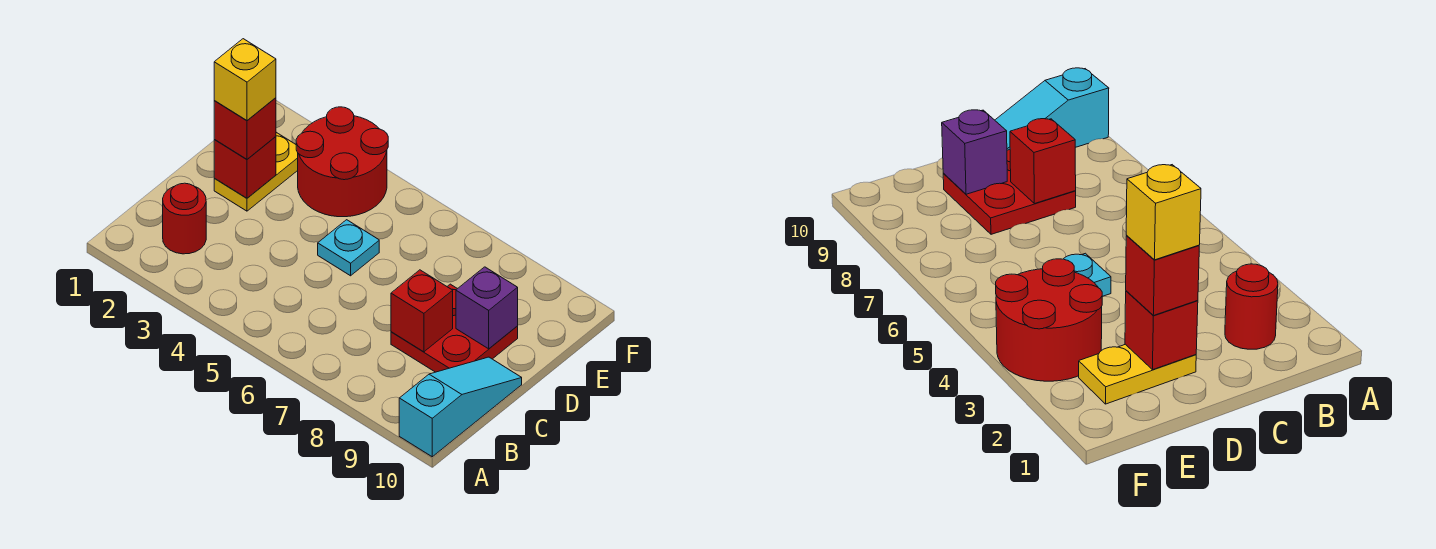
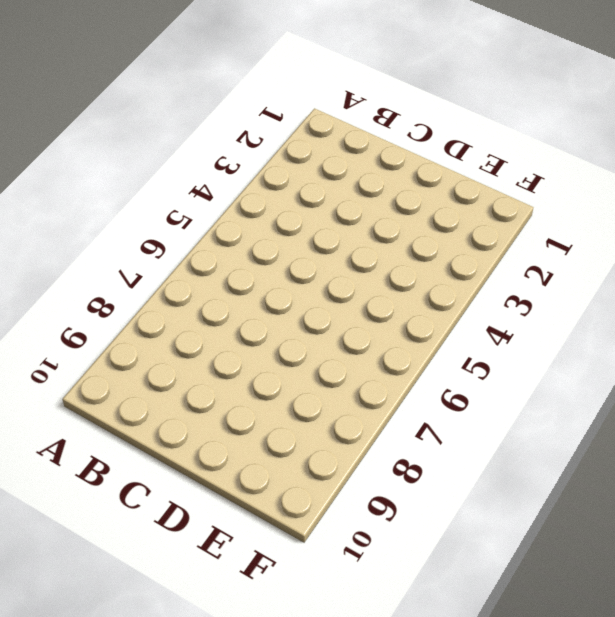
none -> cyan slope A10:C10 level 1 top A
none -> red round brick B2 level 1

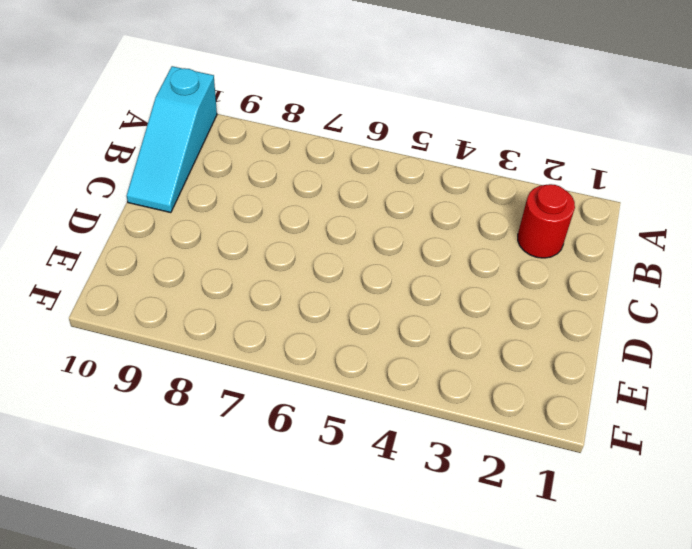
none -> red plate C8:D9 level 1
none -> yellow plate D2:E2 level 1

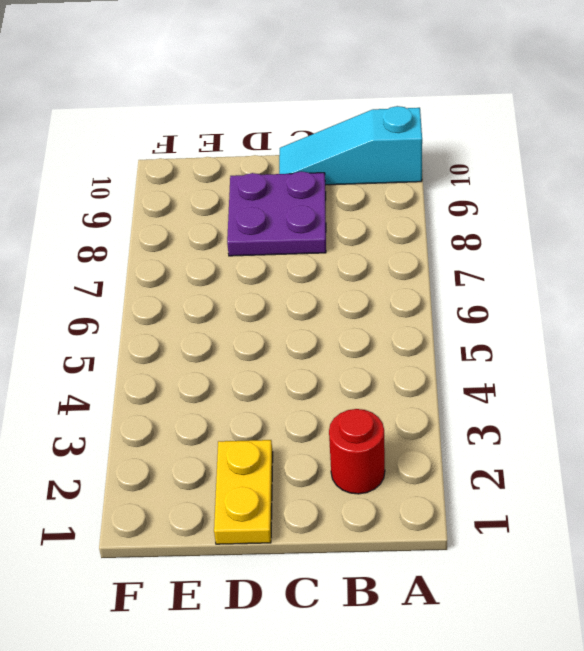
purple plate C8:D9 level 1 -> red plate C8:D9 level 1
yellow plate D1:D2 level 1 -> yellow plate D2:E2 level 1
none -> cyan plate D5 level 1
none -> red round brick E3:F4 level 1

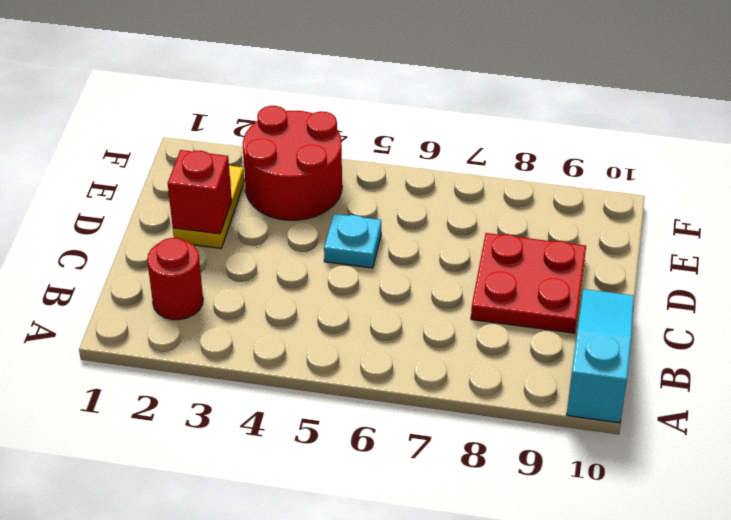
none -> red brick C8 level 2
none -> purple brick D9 level 2

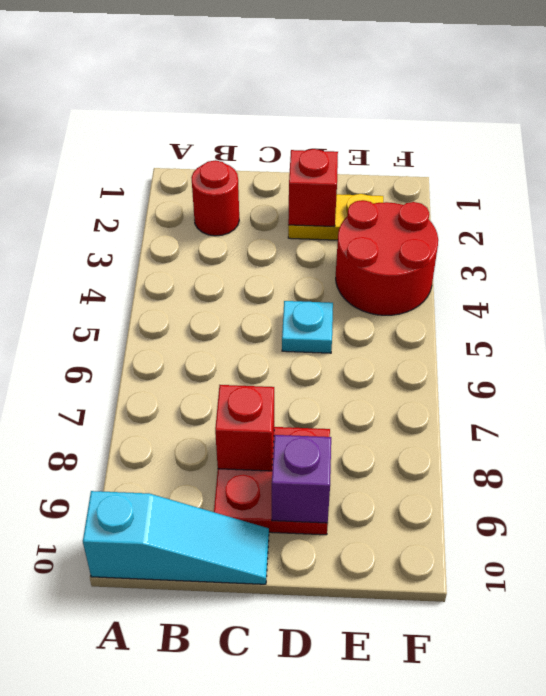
none -> red brick D2 level 3
none -> yellow brick D2 level 4

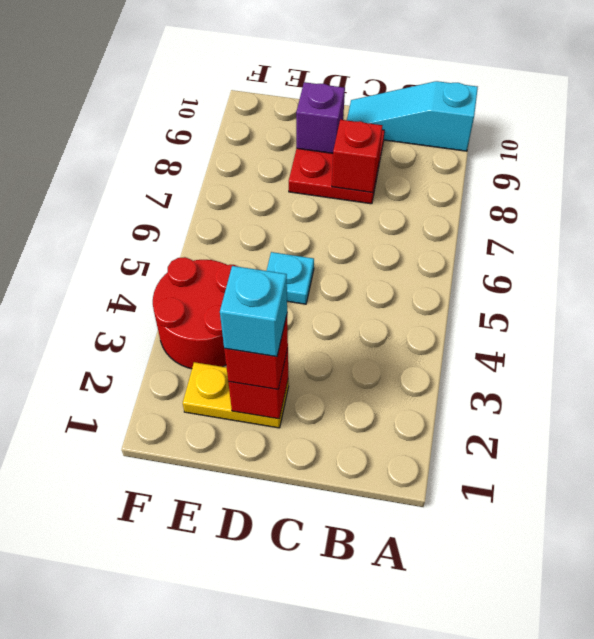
cyan brick D2 level 4 -> yellow brick D2 level 4
none -> red round brick B2 level 1

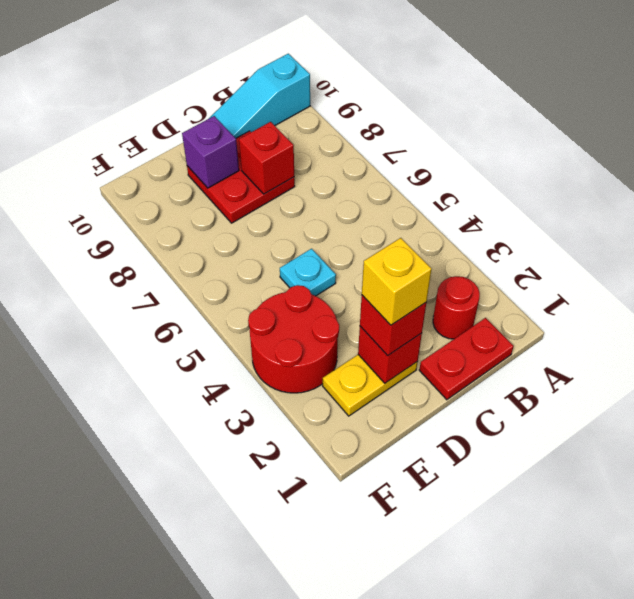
red plate B1:C1 level 1 -> none

